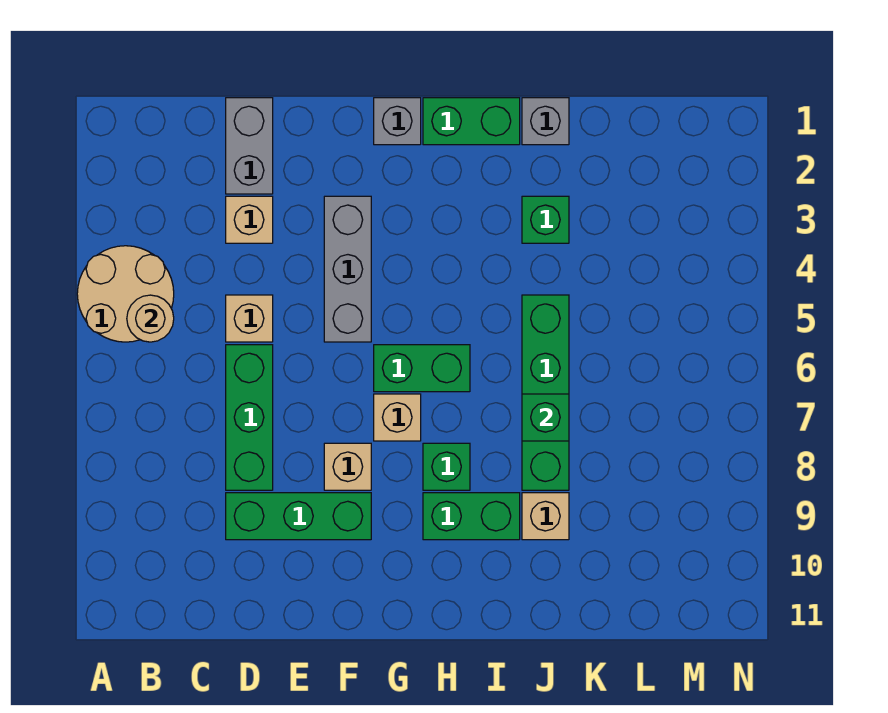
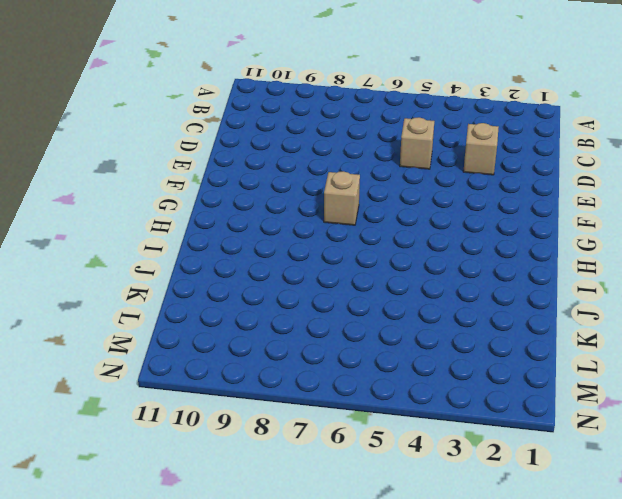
none -> tan round brick A4:B5 level 1
none -> grey brick D1:D2 level 1
none -> green brick D6:D8 level 1

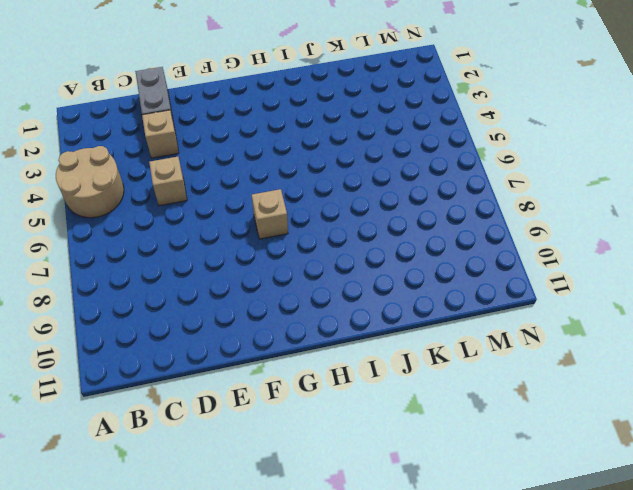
none -> green brick D6:D8 level 1
none -> green brick D9:F9 level 1
none -> grey brick F3:F5 level 1

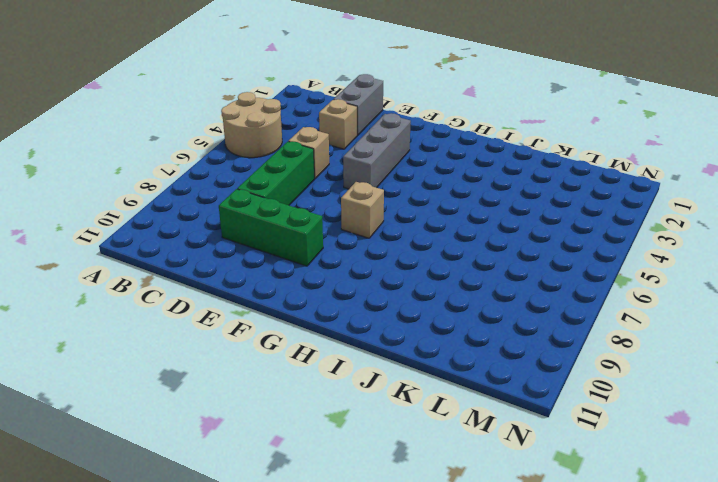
none -> tan brick F8 level 1
none -> grey brick G1 level 1
none -> green brick G6:H6 level 1

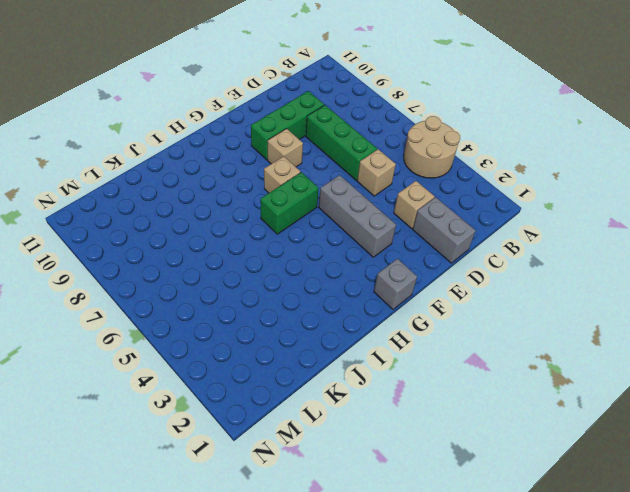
none -> green brick H1:I1 level 1
none -> green brick H8 level 1
none -> green brick H9:I9 level 1

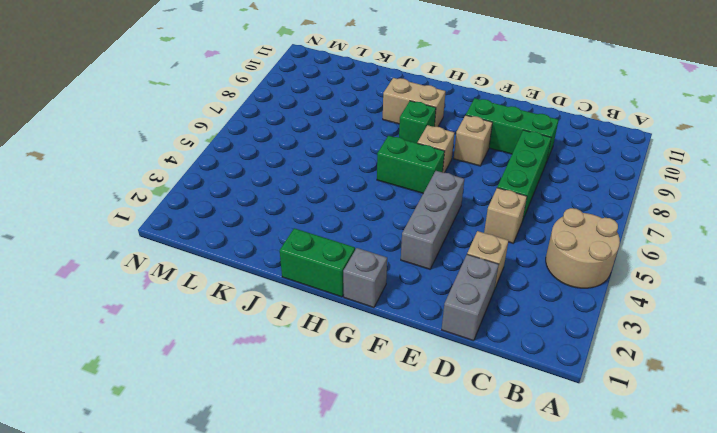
tan brick H9:I9 level 1 -> green brick H9:I9 level 1
none -> grey brick J1 level 1
none -> green brick J3 level 1
none -> green brick J5:J8 level 1

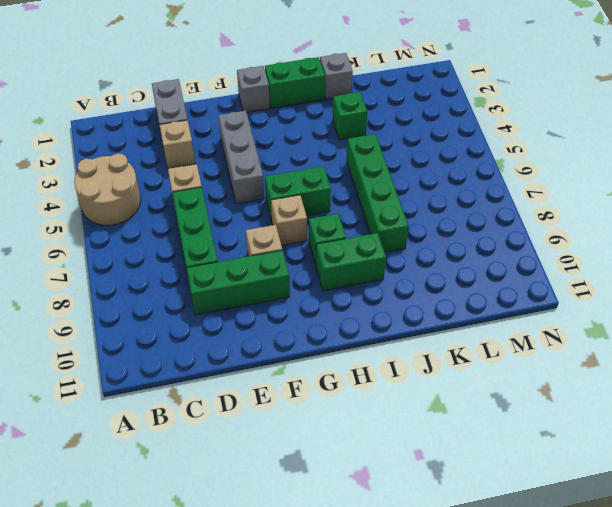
none -> tan brick J9 level 1
none -> tan round brick B5 level 2
none -> green brick J7 level 2

